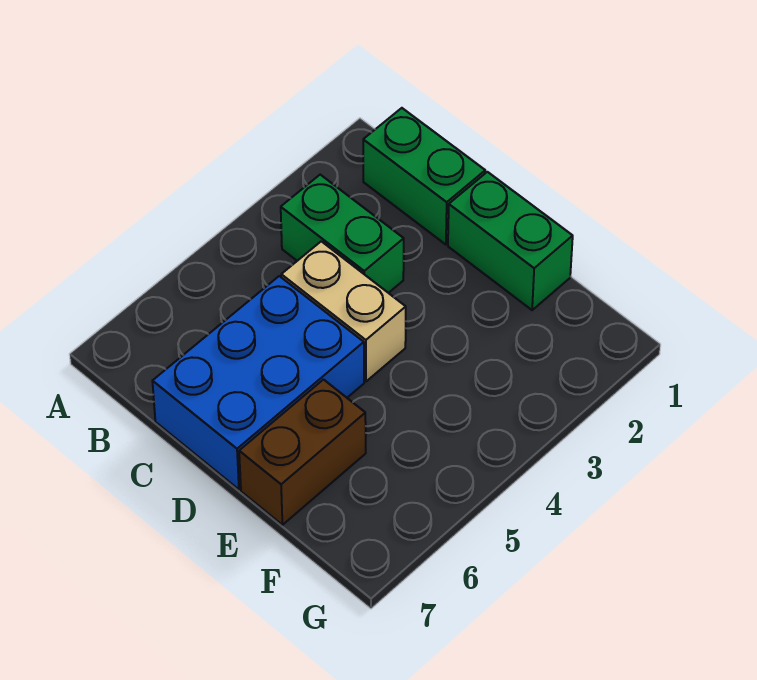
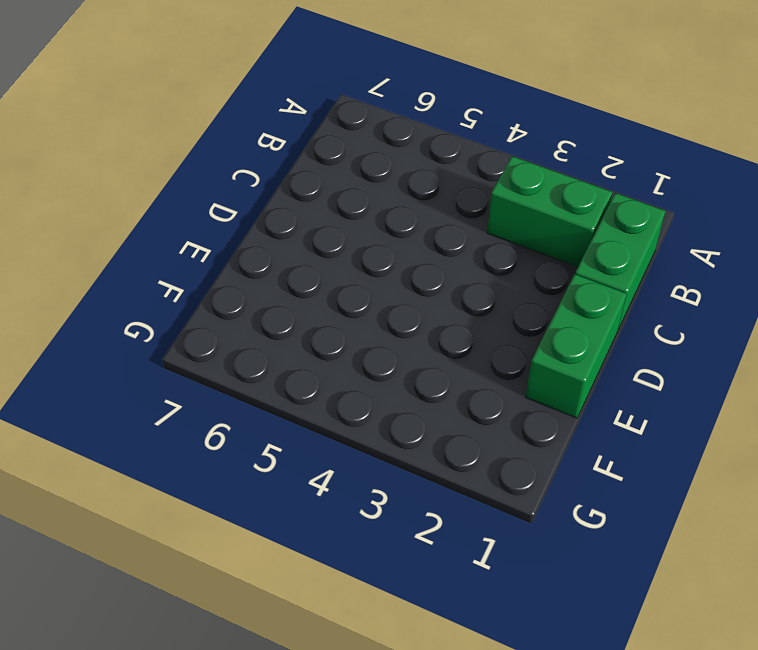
green brick B2:B3 level 1 -> green brick B3:C3 level 1
none -> tan brick C4:D4 level 1
none -> blue brick C5:D7 level 1

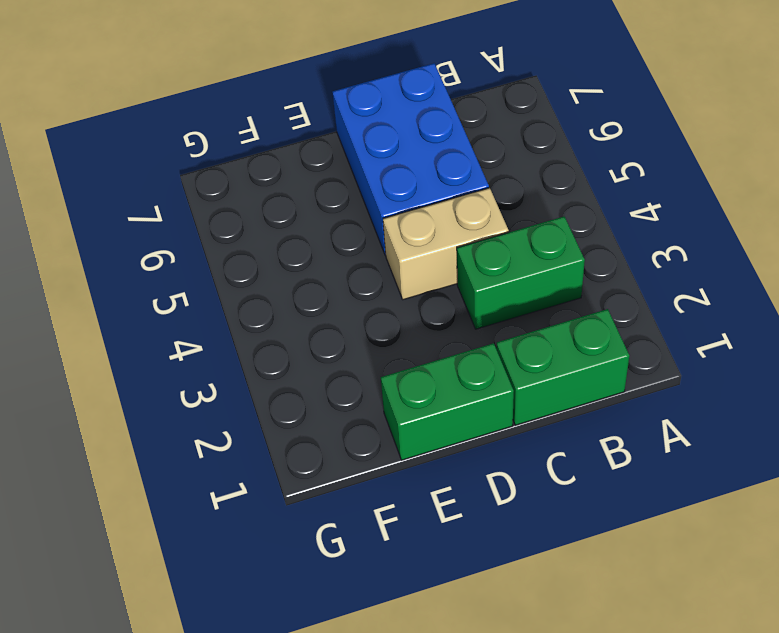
none -> brown brick E6:E7 level 1

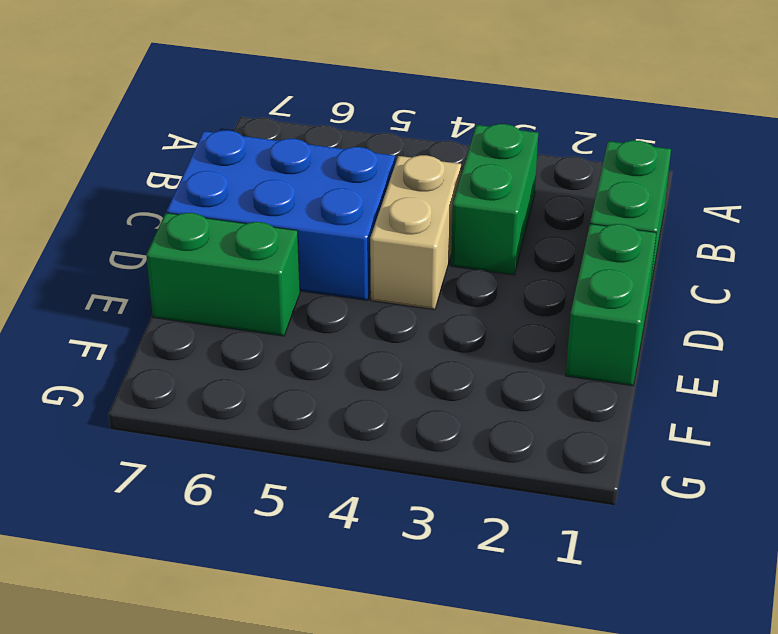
green brick E6:E7 level 1 -> brown brick E6:E7 level 1

